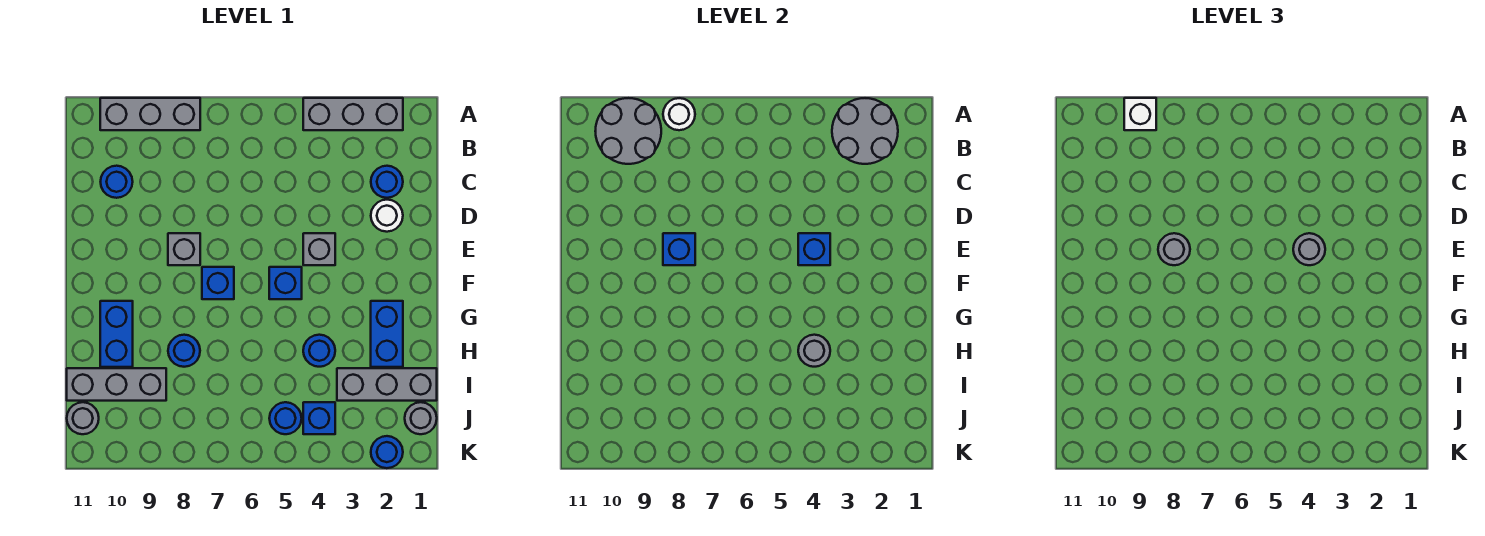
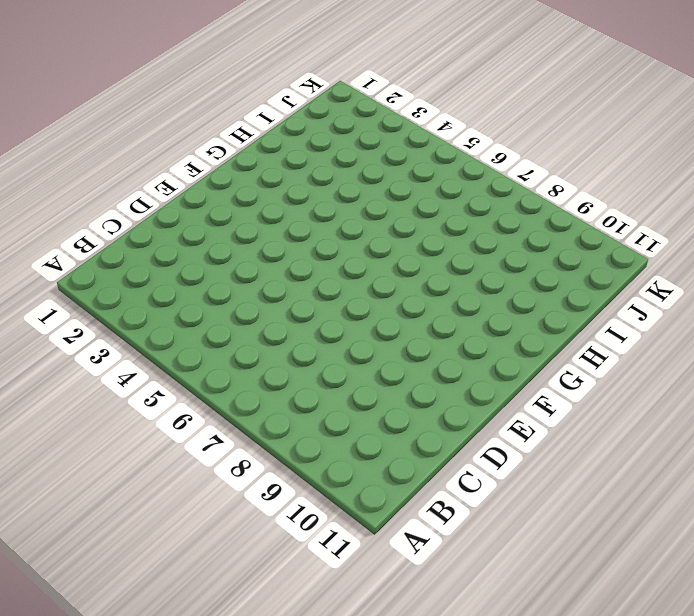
none -> grey brick A2:A4 level 1
none -> grey brick A8:A10 level 1
none -> blue round brick C2 level 1

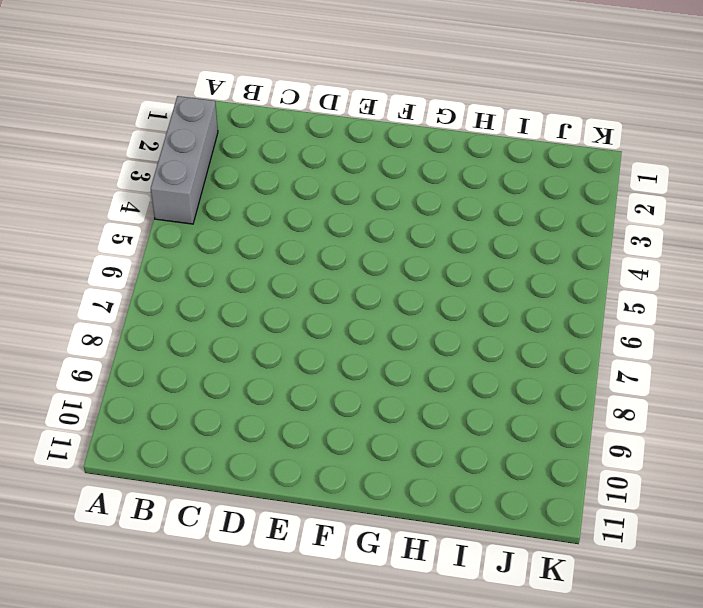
none -> grey brick A8:A10 level 1
none -> blue round brick C2 level 1
none -> blue round brick C10 level 1

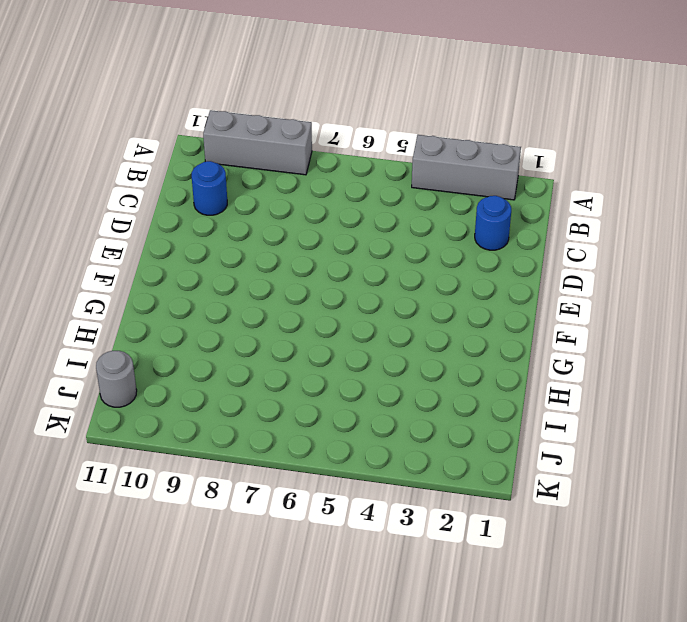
none -> white round brick D2 level 1
none -> grey brick E4 level 1
none -> grey brick E8 level 1

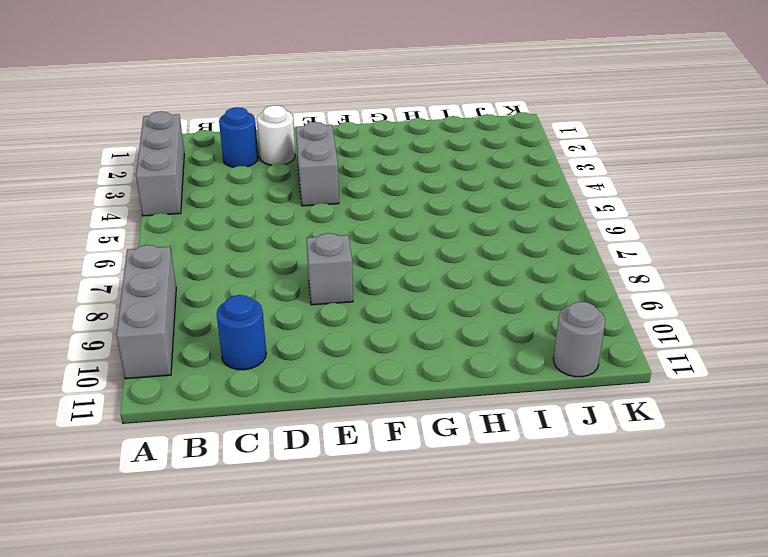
grey brick E3:E4 level 1 -> grey brick E4 level 1
none -> blue brick F5 level 1
none -> blue brick F7 level 1
none -> blue brick G2:H2 level 1

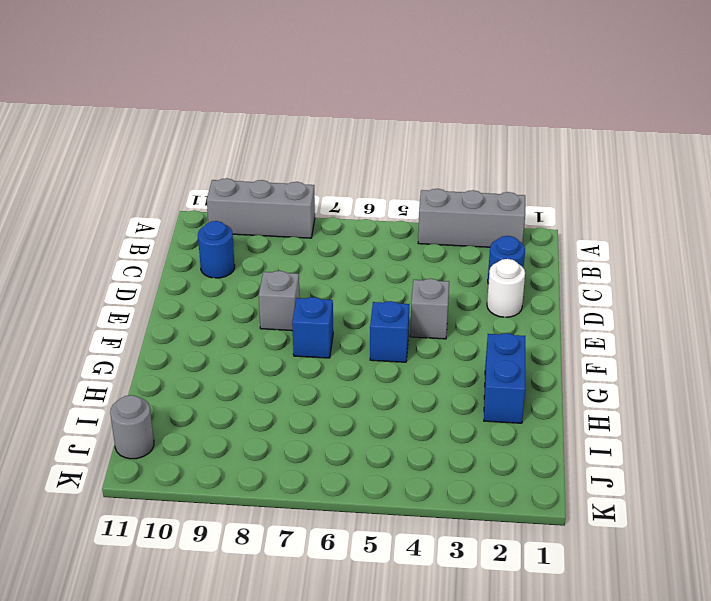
none -> blue brick G10:H10 level 1
none -> blue round brick H4 level 1
none -> blue round brick H8 level 1

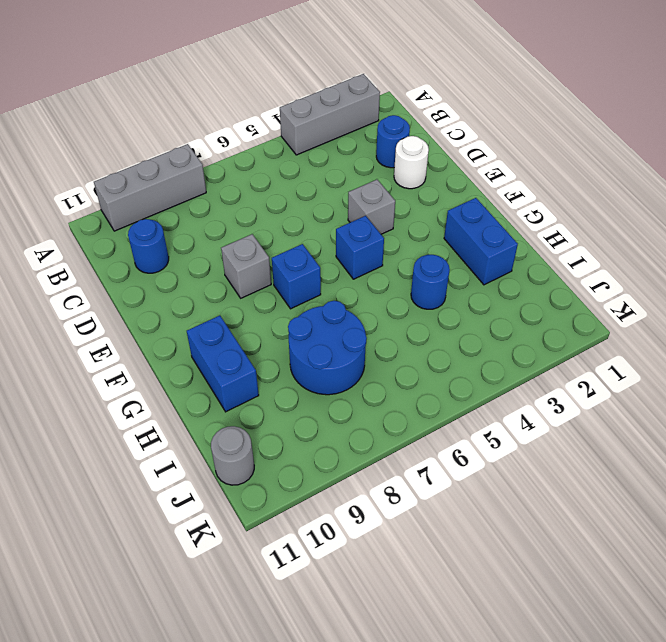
blue round brick H7:I8 level 1 -> blue round brick H8 level 1
none -> grey brick I1:I3 level 1
none -> grey brick I9:I11 level 1
none -> grey round brick J1 level 1

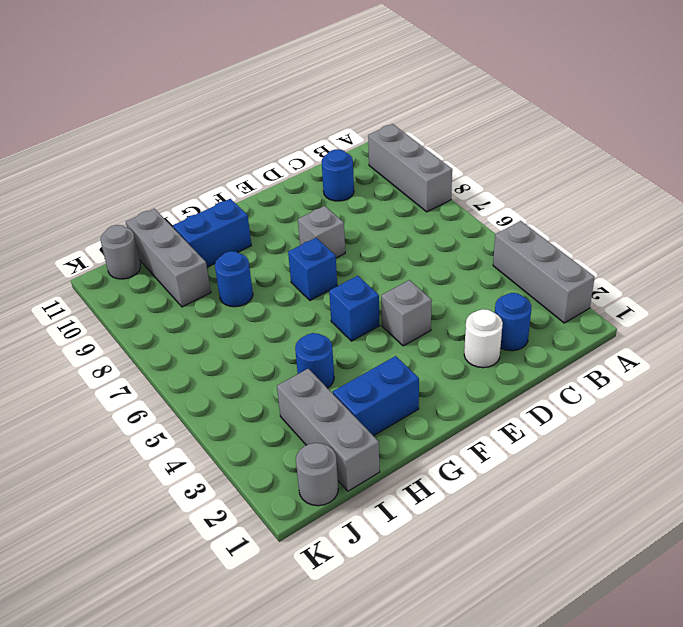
none -> blue brick J4 level 1
none -> blue round brick J5 level 1
none -> blue round brick K2 level 1

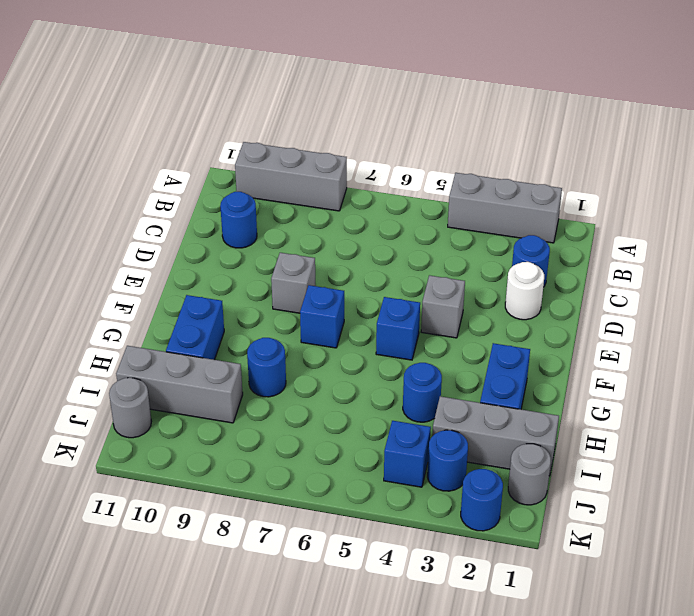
blue round brick J3 level 1 -> blue round brick J5 level 1
none -> grey round brick A2:B3 level 2
none -> white round brick A8 level 2
none -> grey round brick A9:B10 level 2

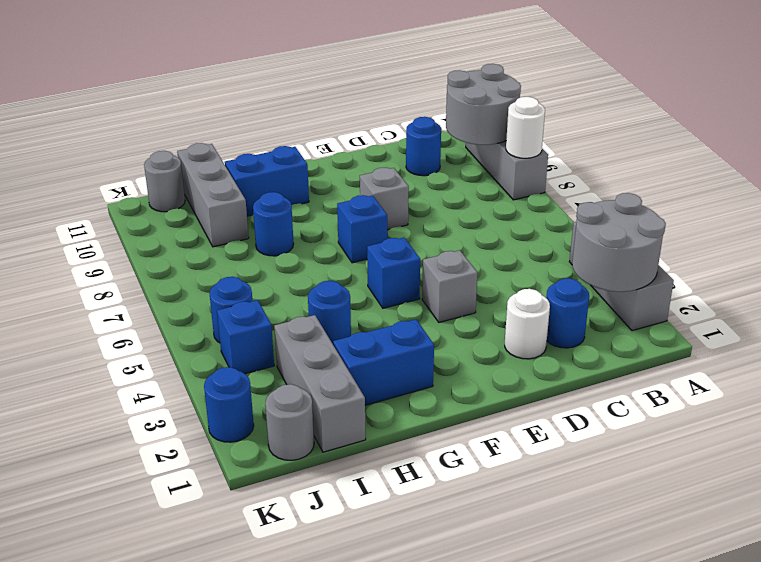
none -> blue brick E4 level 2
none -> blue brick E8 level 2
none -> grey round brick H4 level 2

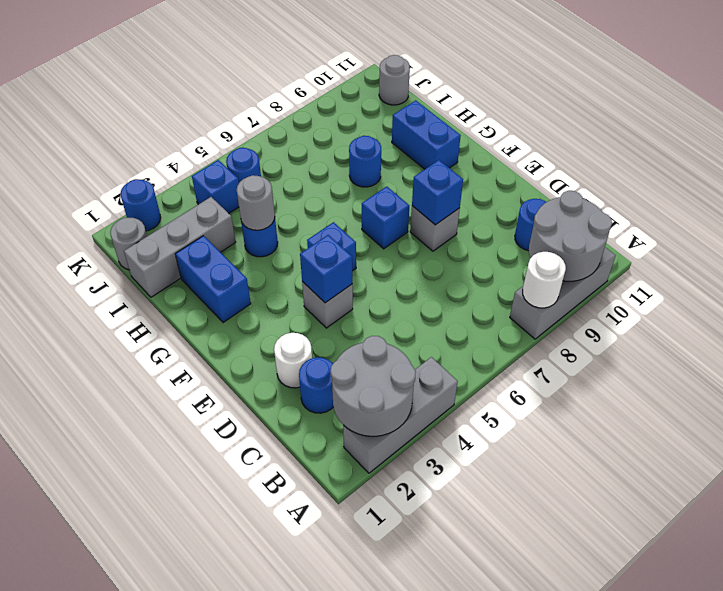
none -> grey brick I9:I11 level 1
none -> white brick A9 level 3
none -> grey round brick E4 level 3

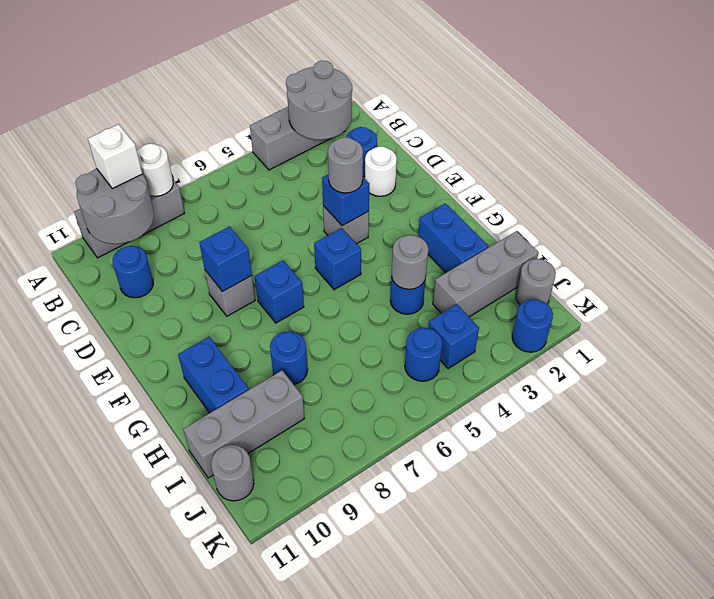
none -> grey round brick E8 level 3

